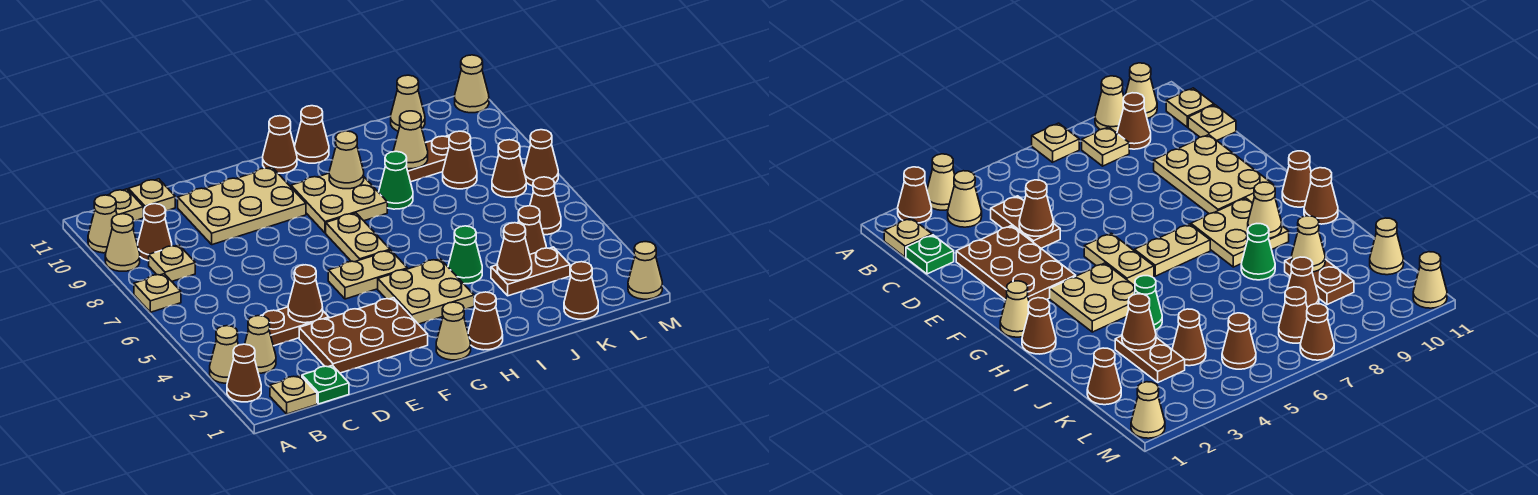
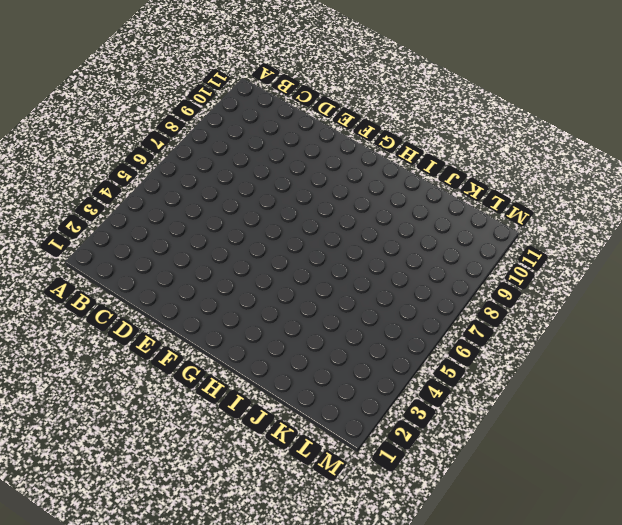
none -> brown cone A2 level 1
none -> tan cone A3 level 1
none -> tan plate A7 level 1
none -> tan cone A9 level 1

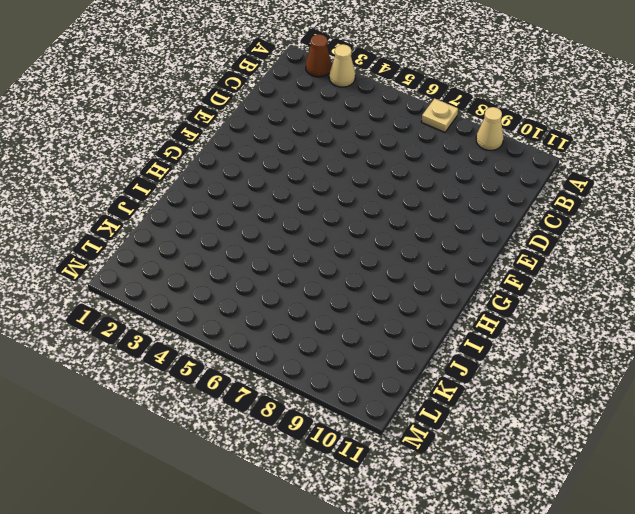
none -> tan cone A10 level 1
none -> tan plate B1 level 1
none -> tan cone B3 level 1
none -> tan plate B8 level 1

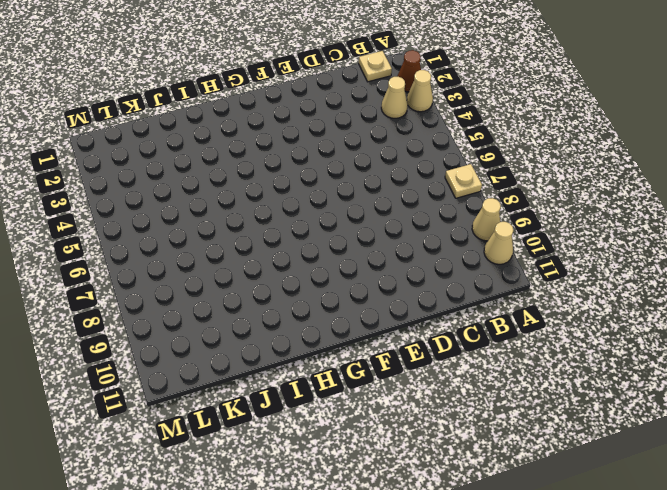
none -> tan plate B8 level 1
none -> brown cone B9 level 1
none -> tan plate B11 level 1
none -> green plate C1 level 1

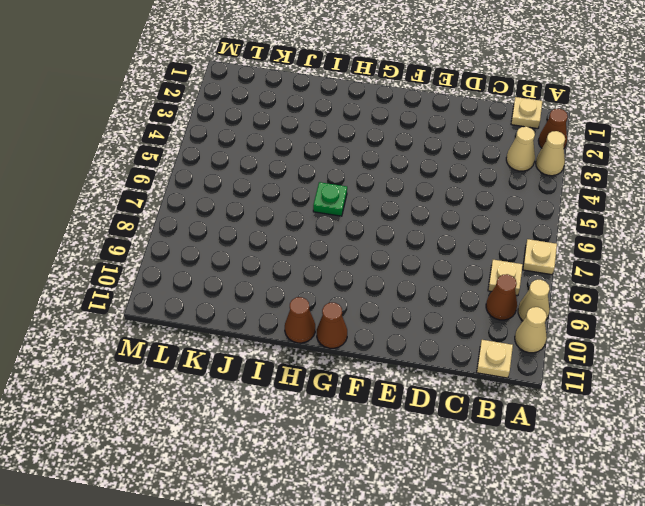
green plate H6 level 1 -> green plate C1 level 1
none -> brown plate C4:D4 level 1
none -> tan plate C11 level 1
none -> brown plate D2:F3 level 1
none -> tan plate D9:F10 level 1

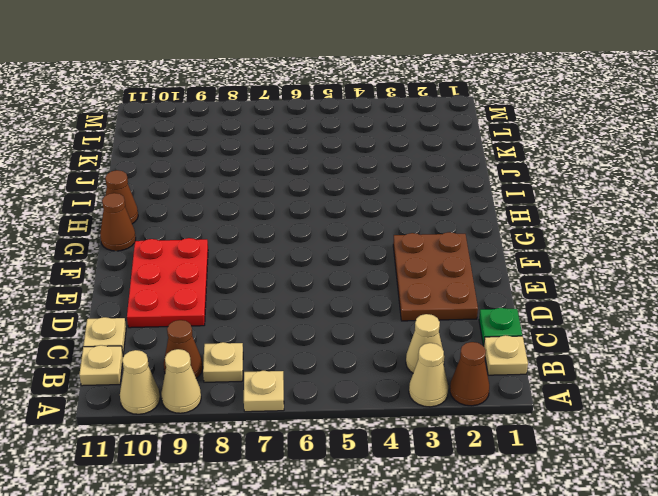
red plate D9:F10 level 1 -> tan plate D9:F10 level 1
none -> brown plate C4:D4 level 1
none -> tan plate F5:G5 level 1
none -> tan cone G1 level 1
none -> tan plate G3:H4 level 1

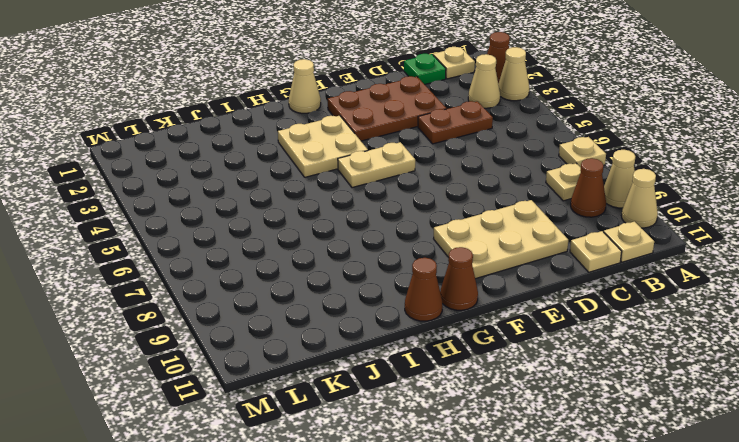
none -> tan plate G6:G7 level 1
none -> tan plate G8:H9 level 1
none -> brown cone H1 level 1
none -> green cone I4 level 1

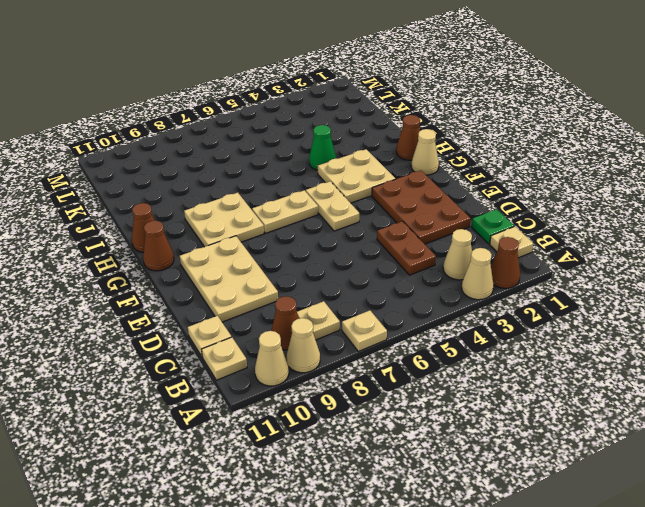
none -> green cone I8 level 1
none -> brown plate J3:K3 level 1
none -> brown plate J9:K9 level 1
none -> brown cone K1 level 1

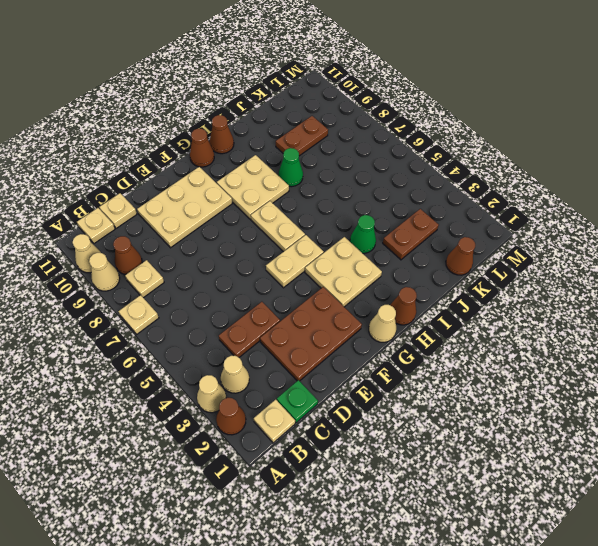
none -> brown cone K4 level 1
none -> brown cone K8 level 1
none -> tan cone K11 level 1
none -> brown cone L5 level 1

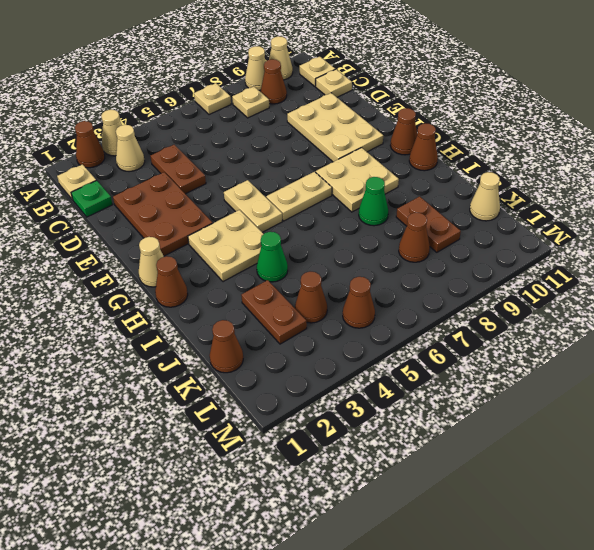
none -> brown cone L7 level 1
none -> tan cone M1 level 1
none -> brown cone M7 level 1
none -> tan cone M11 level 1

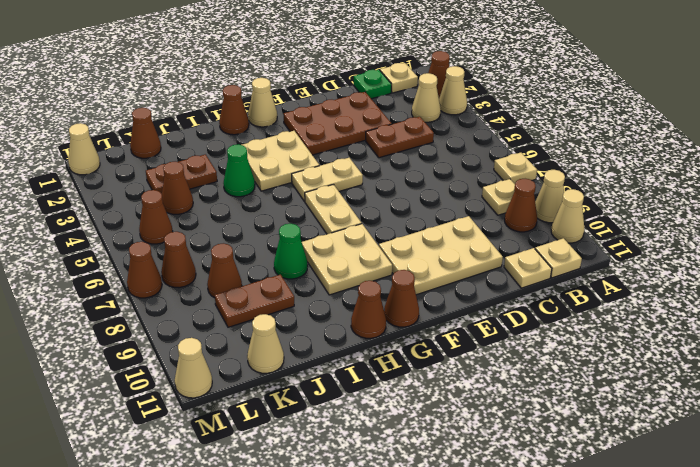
none -> brown cone D4 level 2
none -> tan cone H9 level 2
none -> brown cone J3 level 2
none -> tan cone J9 level 2

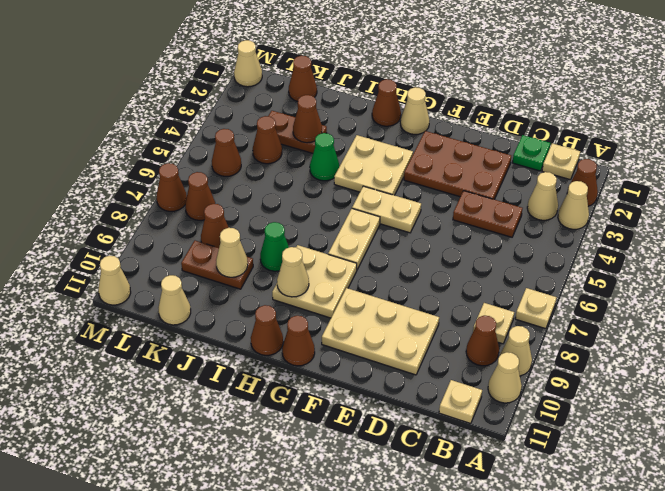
none -> tan plate C11 level 1
none -> brown cone D4 level 2

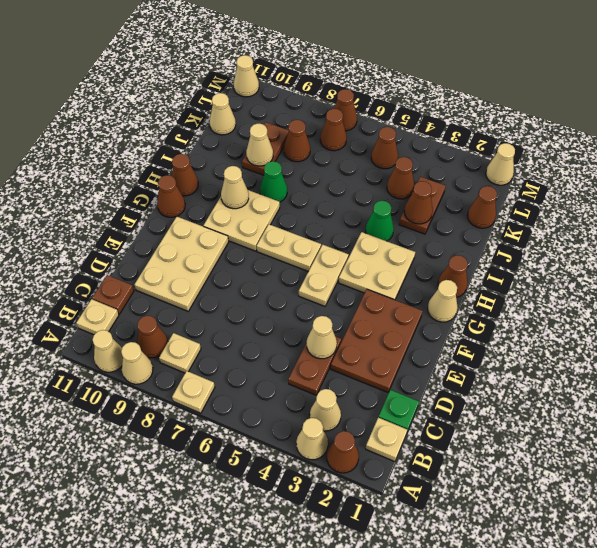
brown plate C11 level 1 -> tan plate C11 level 1
tan cone D4 level 2 -> brown cone D4 level 2

